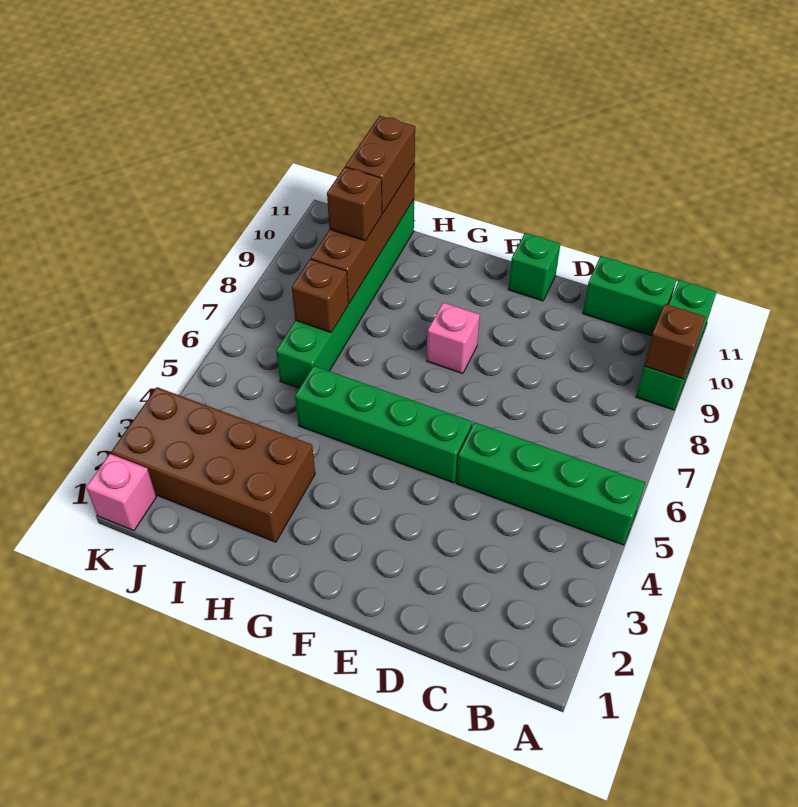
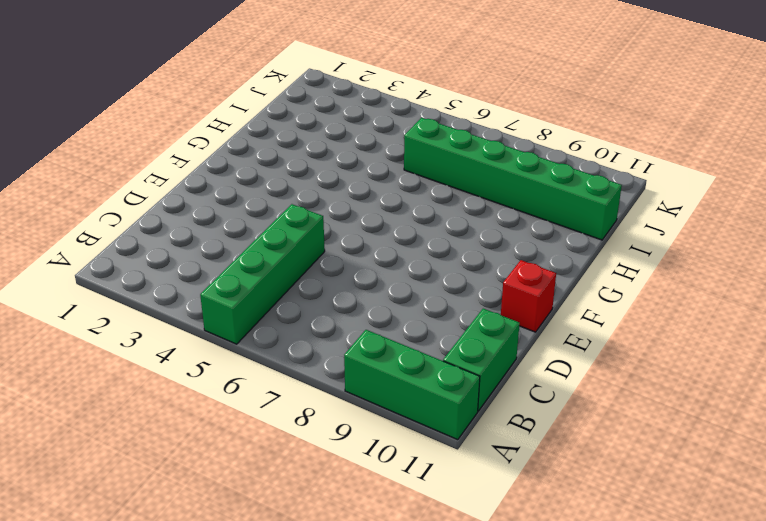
red brick E11 level 1 -> green brick E11 level 1
none -> green brick E5:H5 level 1
none -> pink brick F8 level 1
none -> brown brick H2:K3 level 1

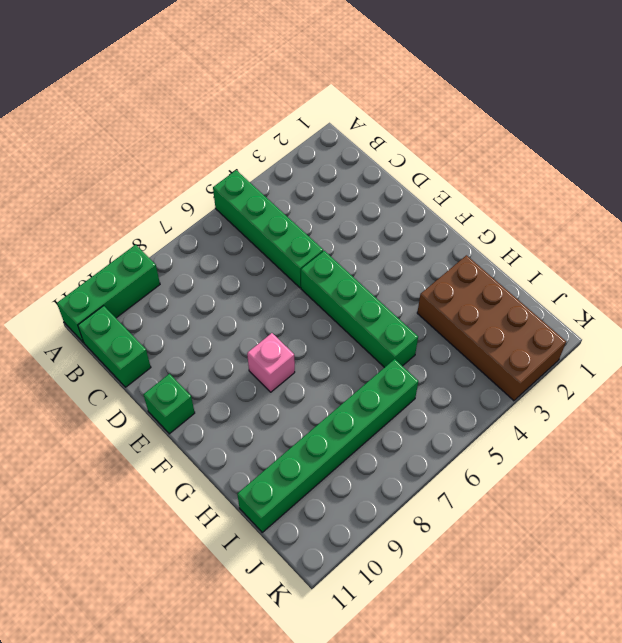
none -> pink brick K1 level 1
none -> brown brick A9 level 2
none -> brown brick I7 level 2

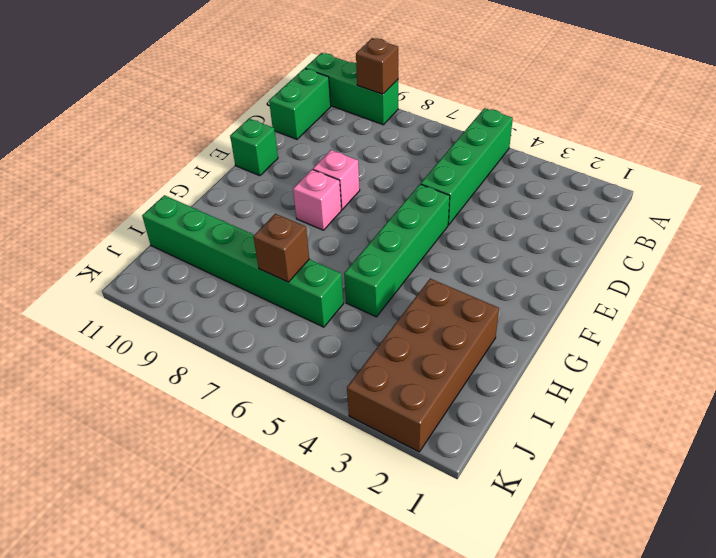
pink brick E8 level 1 -> pink brick K1 level 1
none -> brown brick I8:I11 level 2
none -> brown brick I9 level 3
none -> brown brick I10:I11 level 3

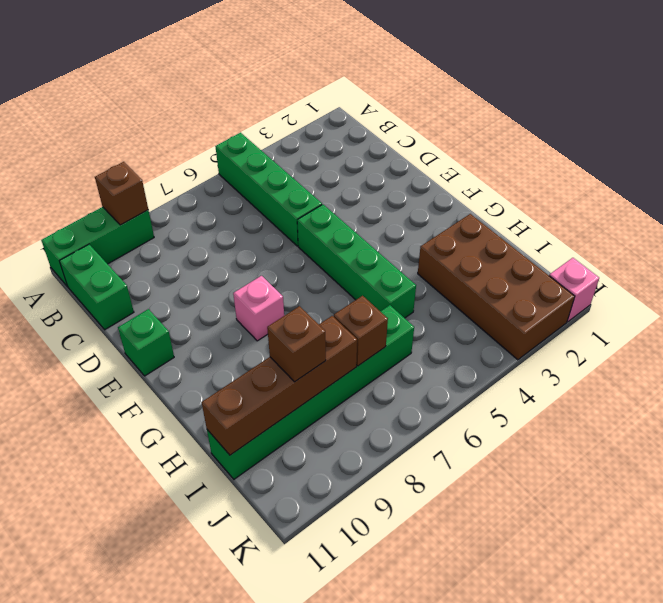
none -> brown brick I10:I11 level 3

